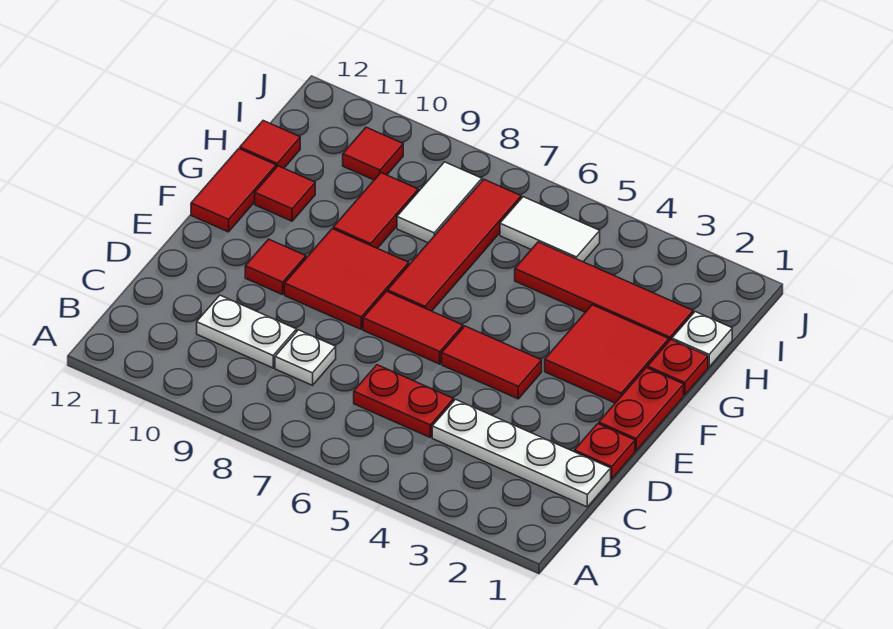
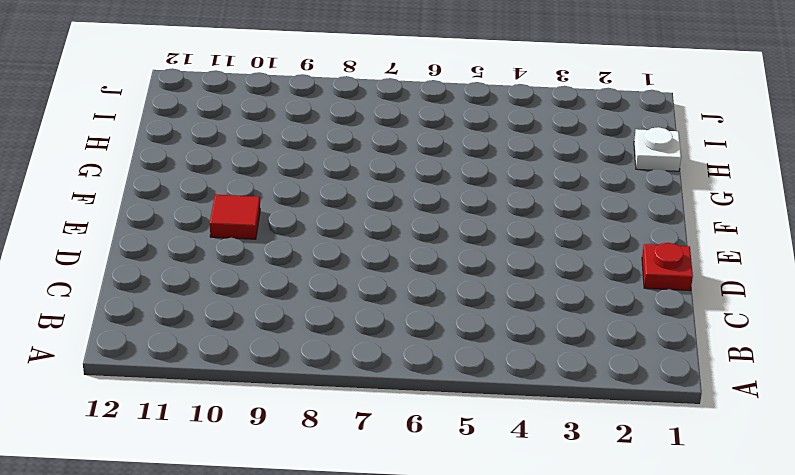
none -> white plate C1:C4 level 1
none -> red plate C5:C6 level 1
none -> white plate C8 level 1

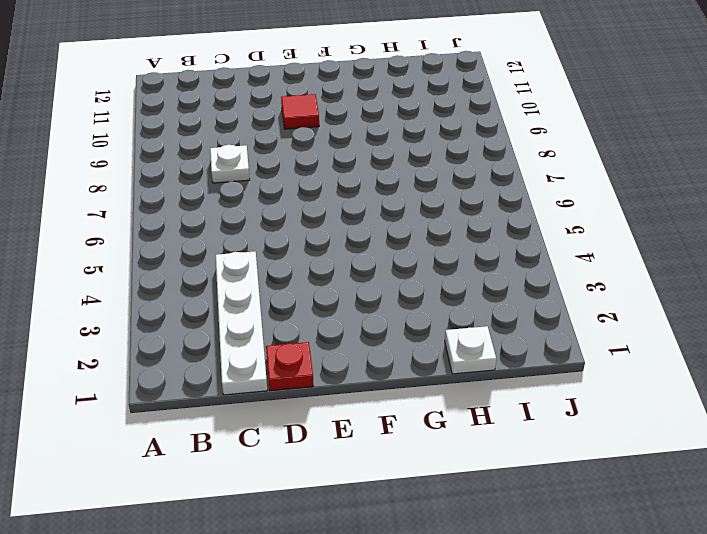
none -> red plate C5:C6 level 1
none -> white plate C9:C10 level 1
none -> red plate E1:F1 level 1

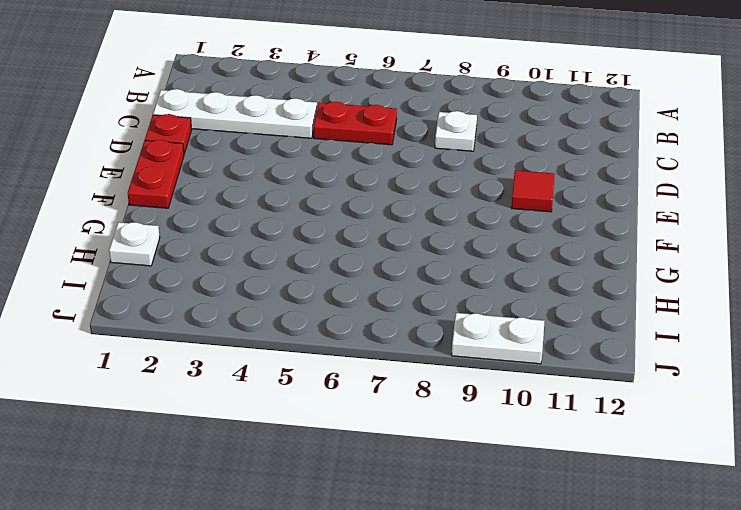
white plate J9:J10 level 1 -> white plate C9:C10 level 1
none -> red tile E4:E5 level 1
none -> red tile E6:E7 level 1
none -> red tile E8:F9 level 1

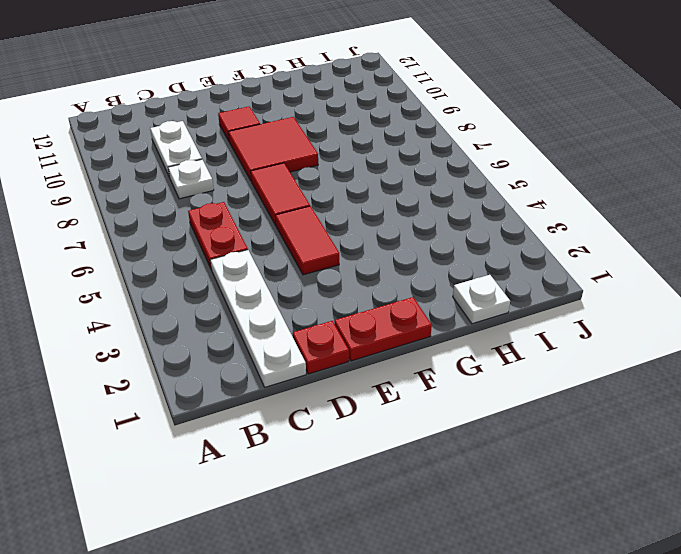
none -> red tile F2:G3 level 1
none -> red tile F7:I7 level 1
none -> red tile F12:G12 level 1

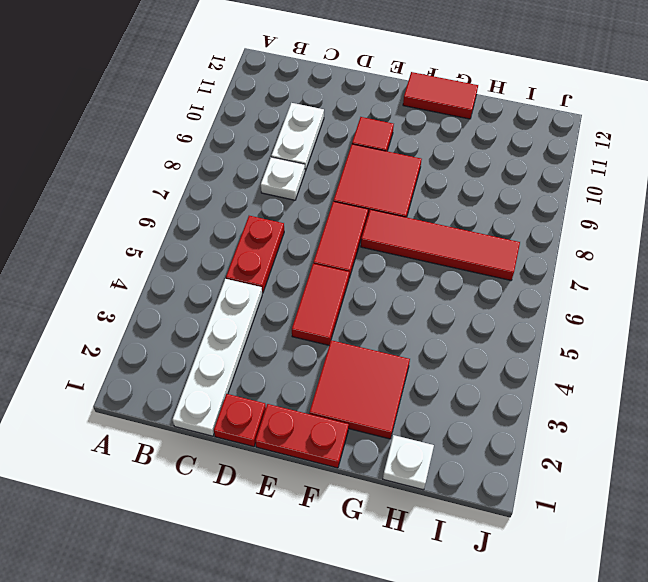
none -> red plate G1 level 1
none -> red tile G9:H9 level 1
none -> red tile G11 level 1

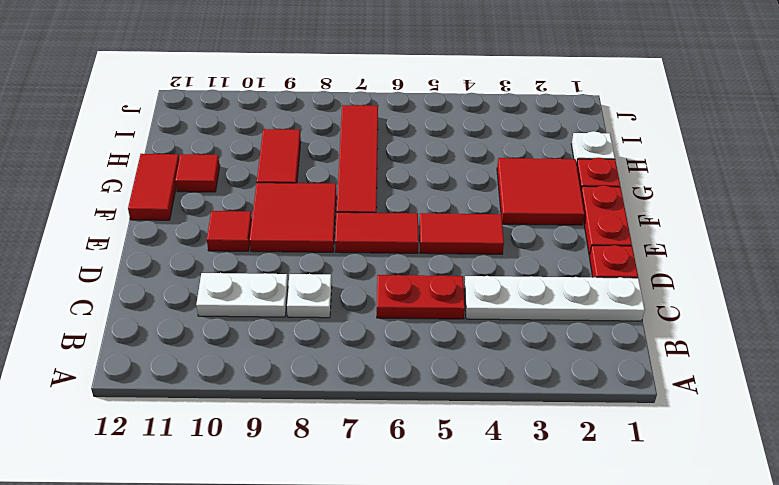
none -> red tile H2:H5 level 1
none -> white tile H8:I8 level 1
none -> red tile H12 level 1

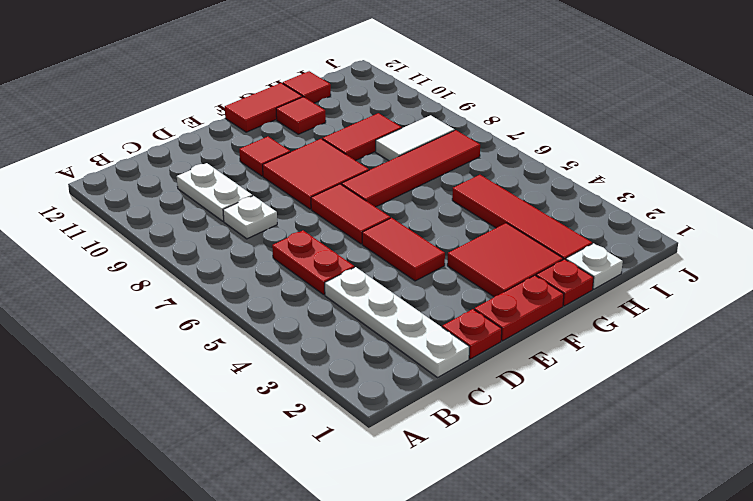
none -> white tile I5:I6 level 1
none -> red tile I10 level 1

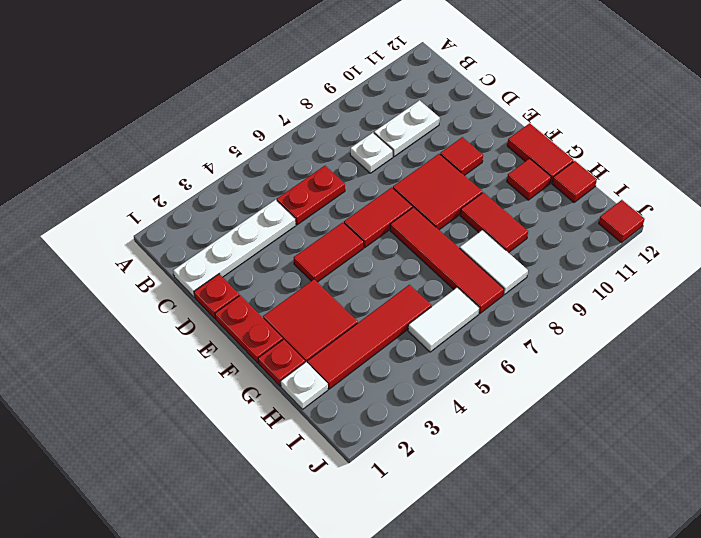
red tile J12 level 1 -> red tile I10 level 1

